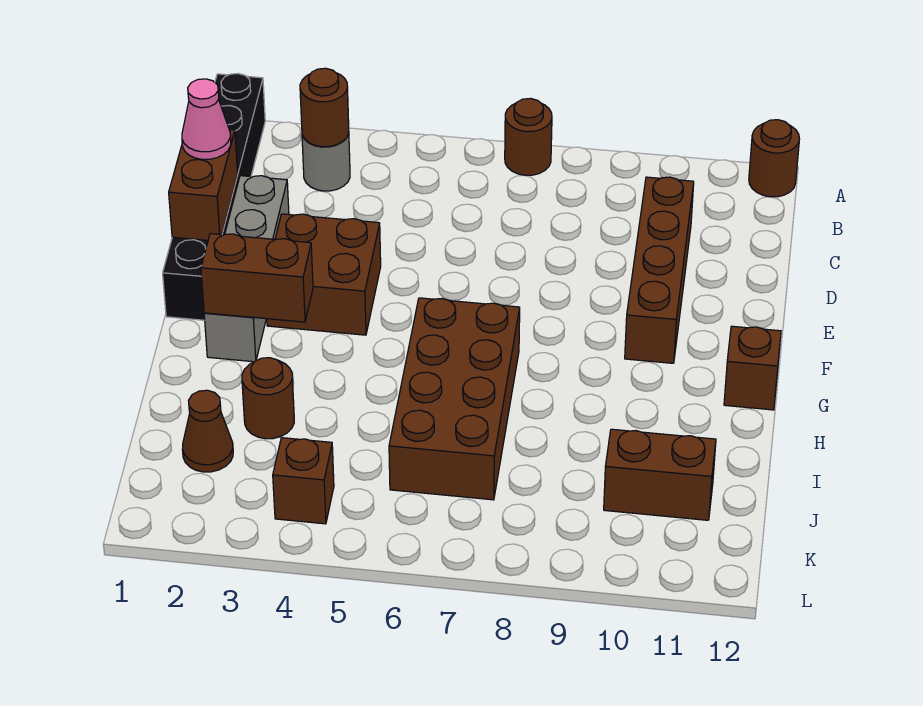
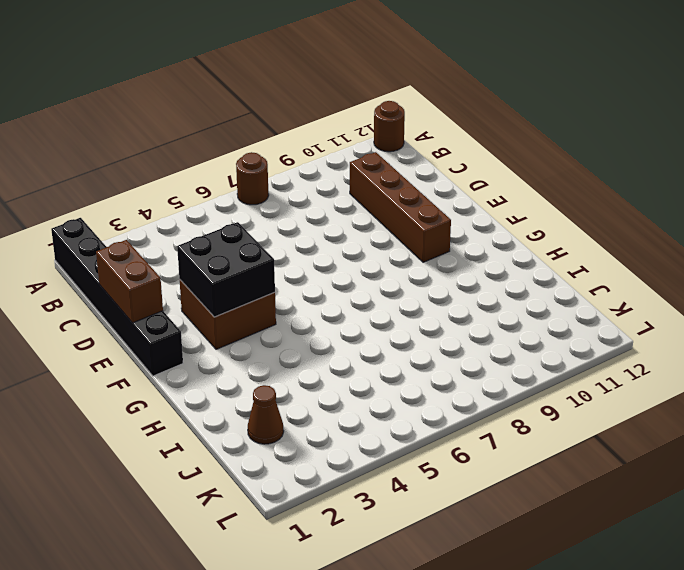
black brick E3:F4 level 2 -> none
none -> grey round brick B3 level 1
none -> grey brick D2:G2 level 1
none -> brown brick G6:J7 level 1

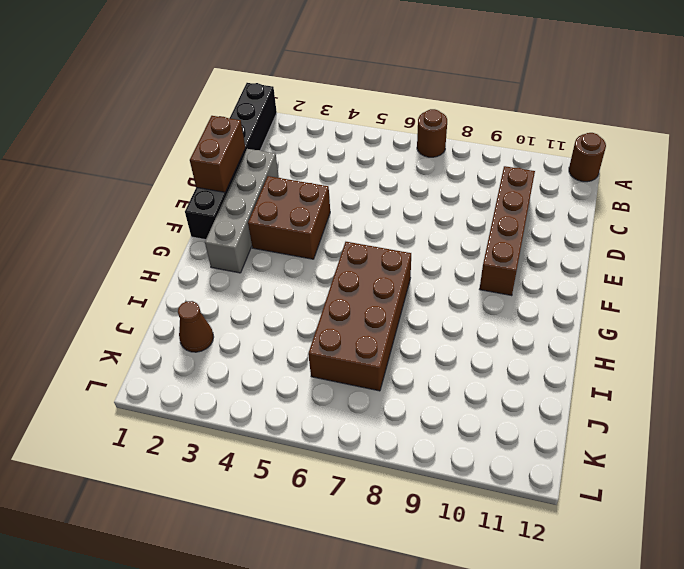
none -> grey round brick B3 level 1
none -> brown brick G12 level 1
none -> brown round brick I3 level 1

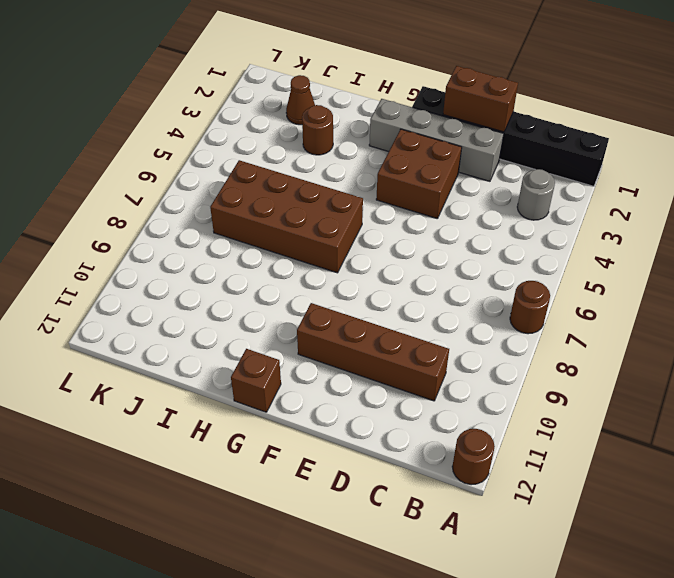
none -> brown brick J10:J11 level 1
none -> brown brick K4 level 1
none -> brown round brick B3 level 2

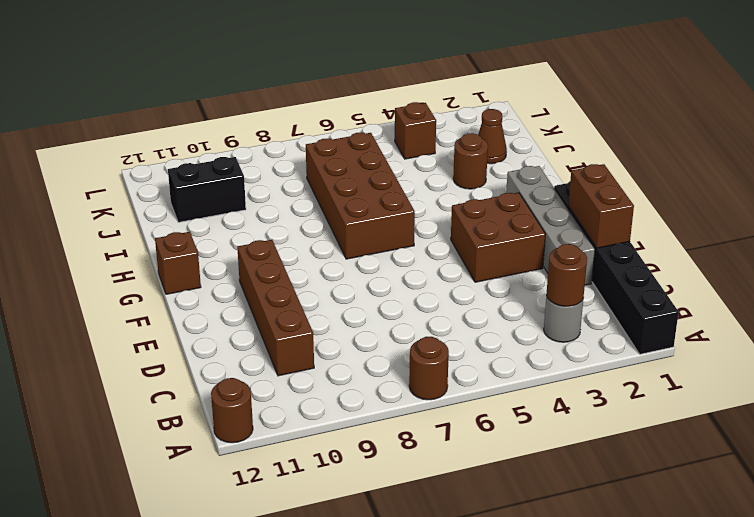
black brick J10:J11 level 1 -> brown brick J10:J11 level 1
none -> brown brick G2:G3 level 2
none -> pink cone D1 level 3

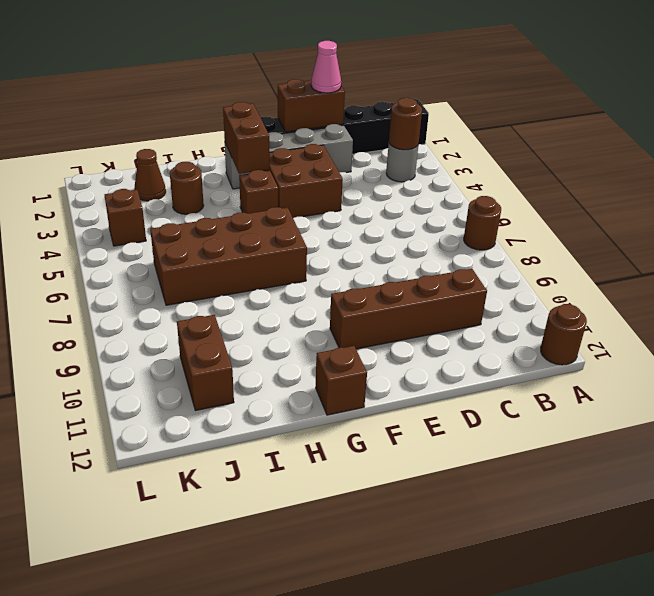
brown brick G4 level 1 -> none

